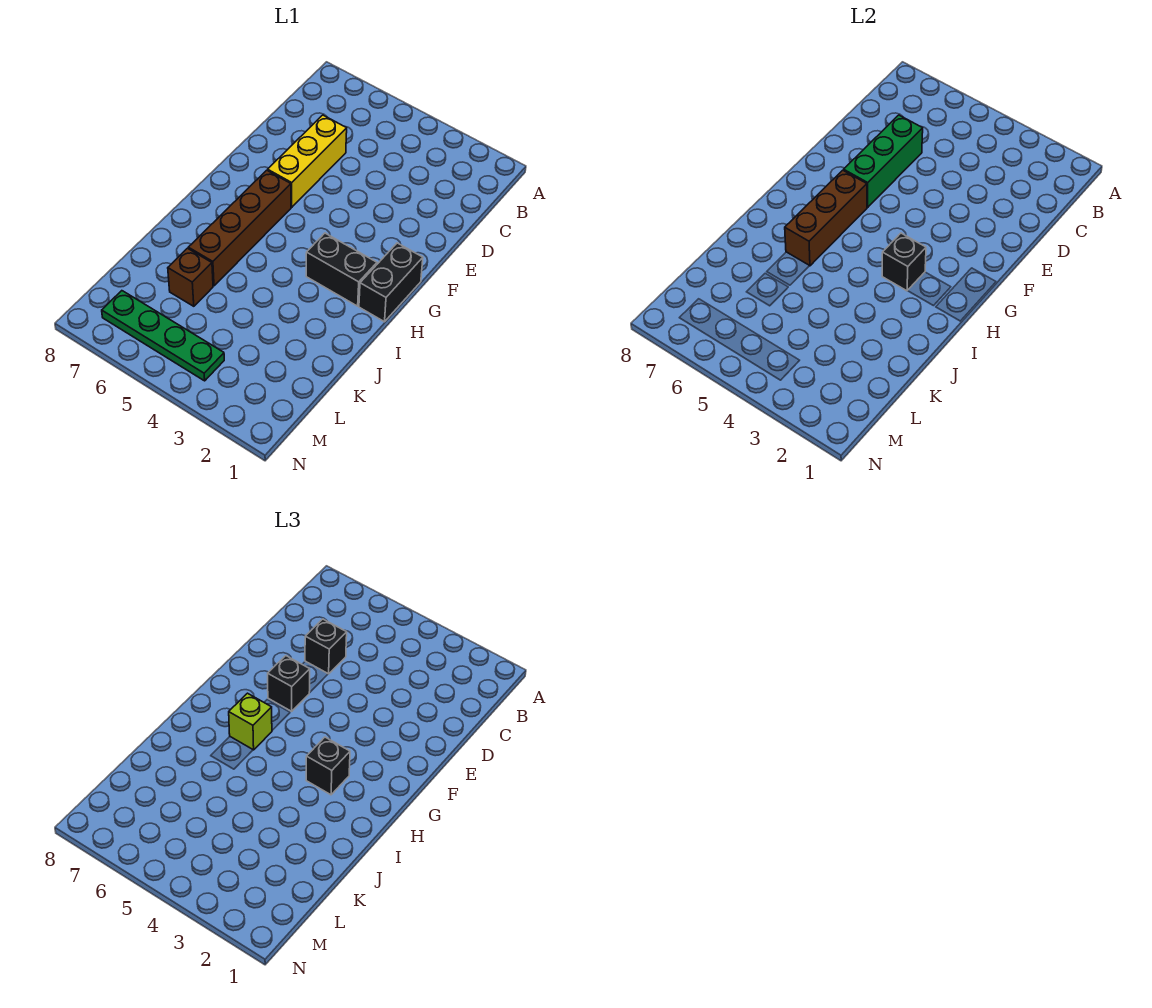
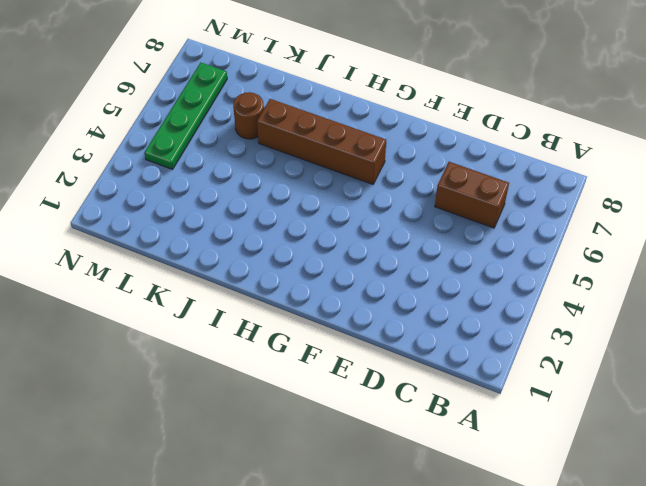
brown brick C6:D6 level 1 -> yellow brick D6:F6 level 1
brown round brick K6 level 1 -> brown brick K6 level 1
none -> black brick G1:H1 level 1
none -> black brick H2:H3 level 1
none -> green brick D6:F6 level 2

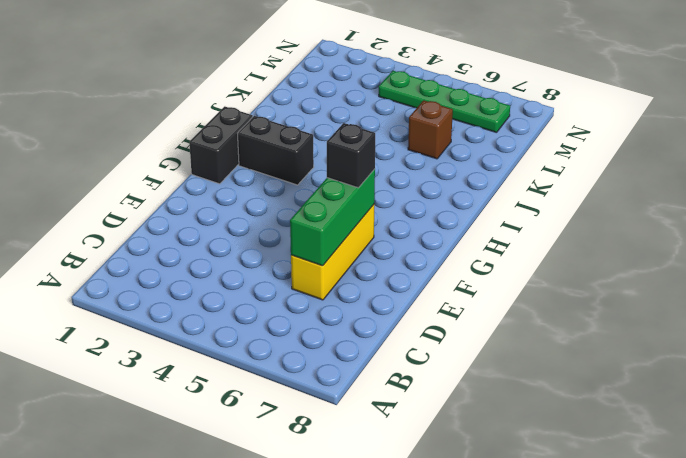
none -> brown brick G6:J6 level 1
none -> brown brick G6:I6 level 2
none -> black brick H3 level 2

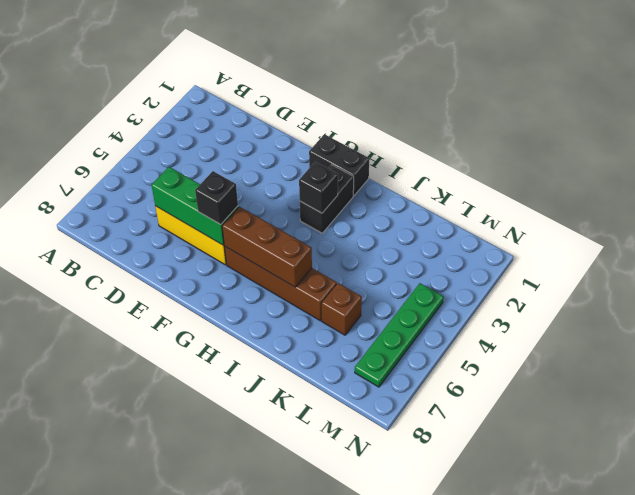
none -> black brick D6 level 3
none -> black brick H3 level 3
none -> lime brick H6 level 3

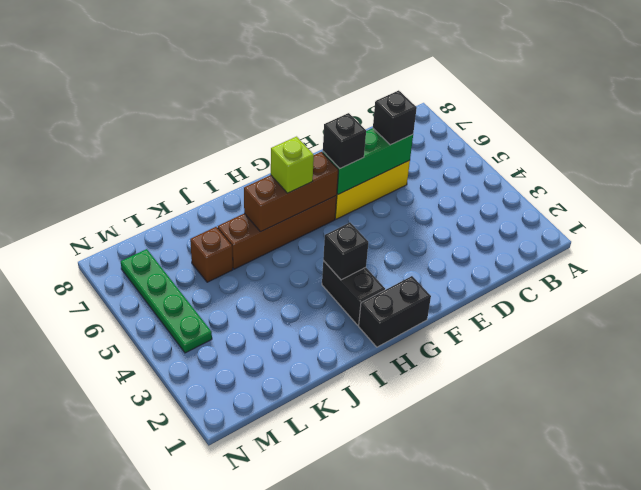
none -> black brick H3 level 3

